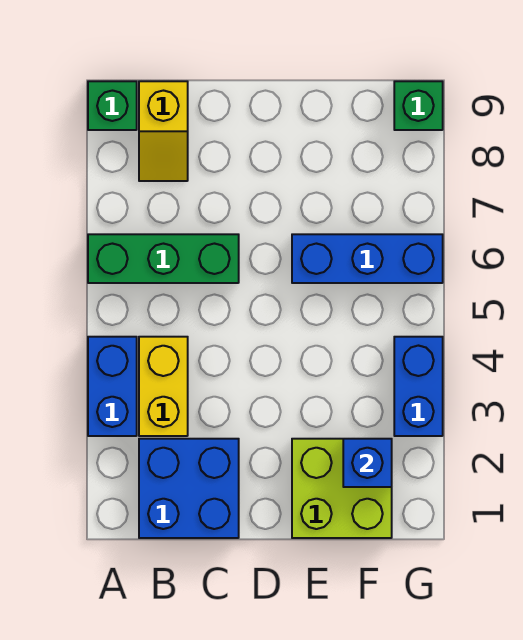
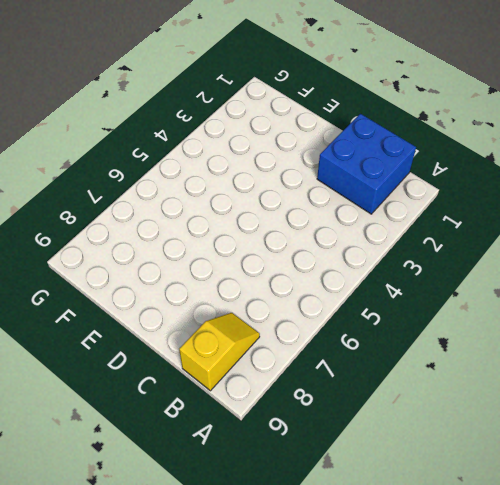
none -> blue brick A3:A4 level 1
none -> green brick A6:C6 level 1

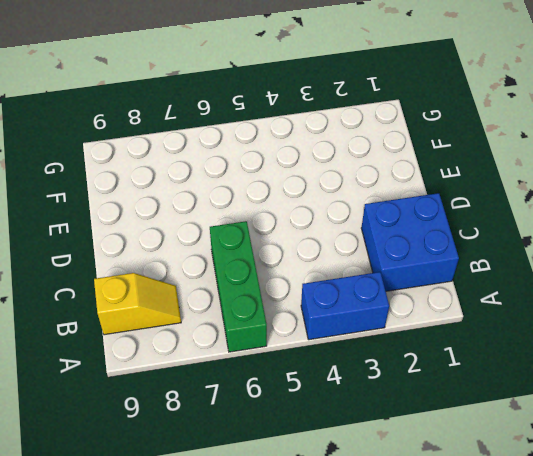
none -> green brick A9 level 1
none -> yellow brick B3:B4 level 1

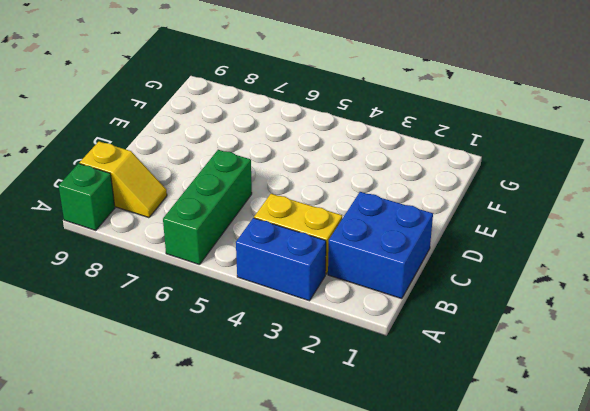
none -> lime brick E1:F2 level 1
none -> blue brick E6:G6 level 1

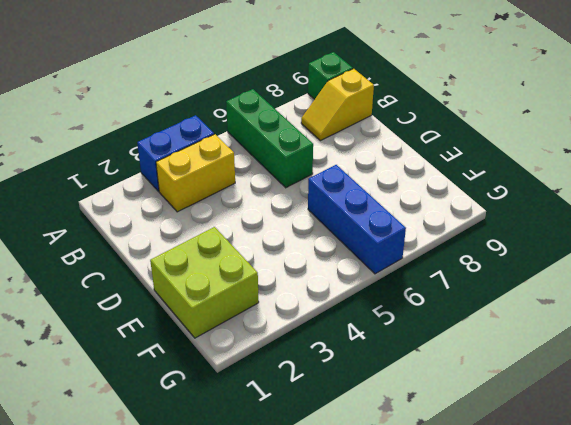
none -> blue brick B1:C2 level 1
none -> blue brick G3:G4 level 1

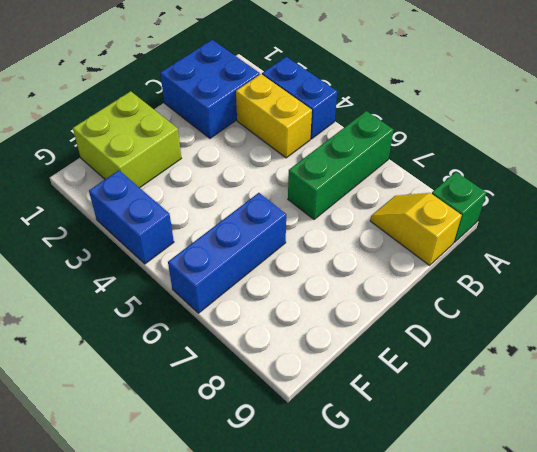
none -> green brick G9 level 1
none -> blue brick F2 level 2

